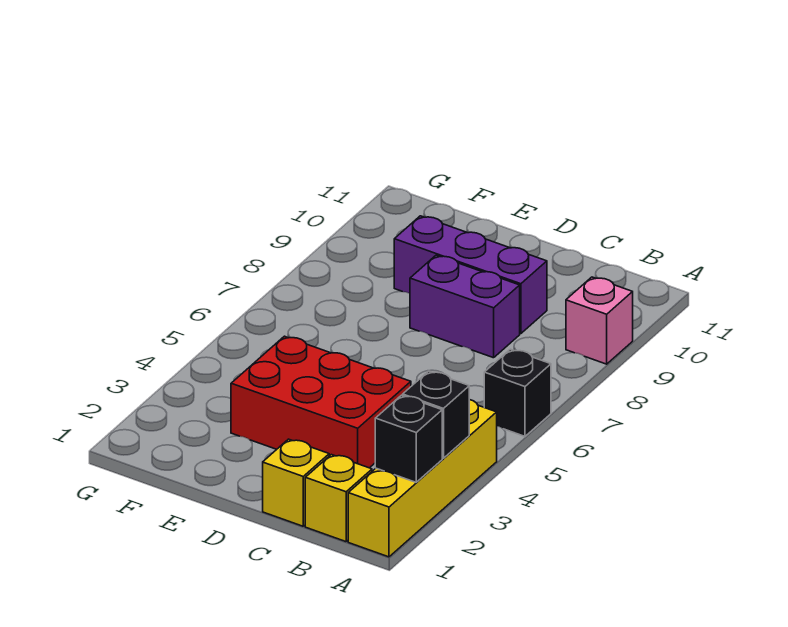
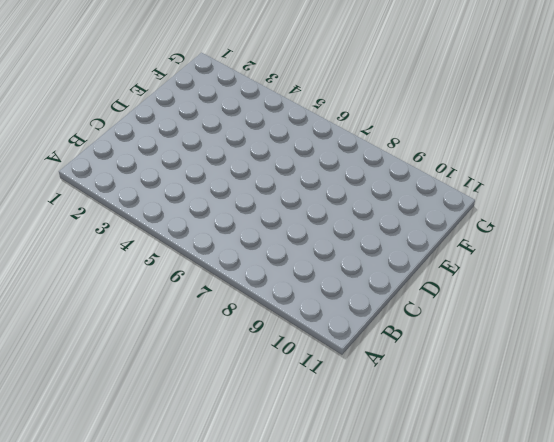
none -> yellow brick A1:A4 level 1
none -> black brick A6 level 1

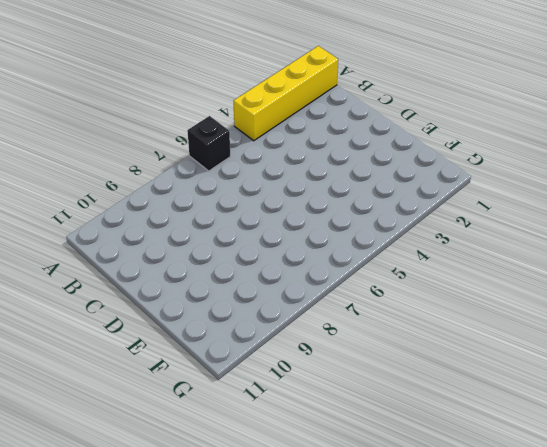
none -> pink brick A9 level 1
none -> yellow brick B1 level 1

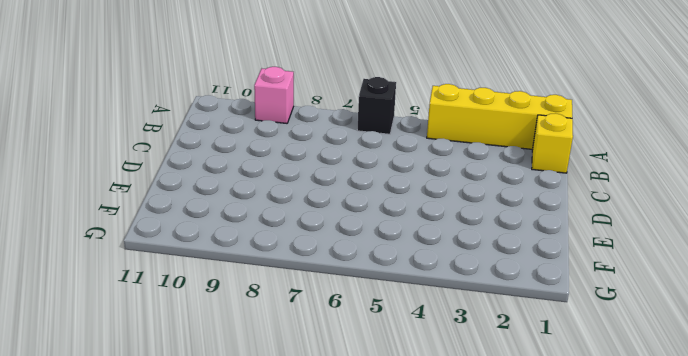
none -> yellow brick C1 level 1
none -> red brick C3:E4 level 1

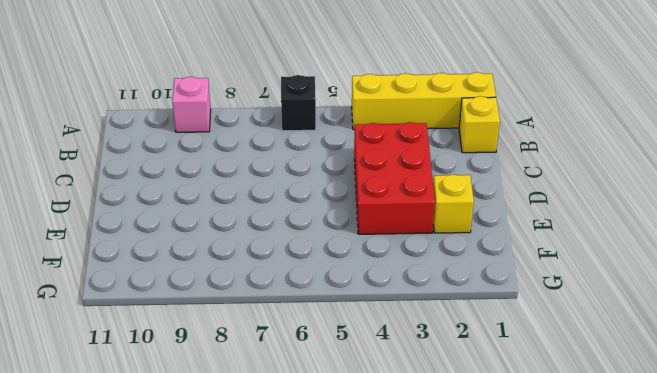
yellow brick E2 level 1 -> yellow brick C1 level 1
none -> purple brick C8:D8 level 1
none -> purple brick C9:E9 level 1

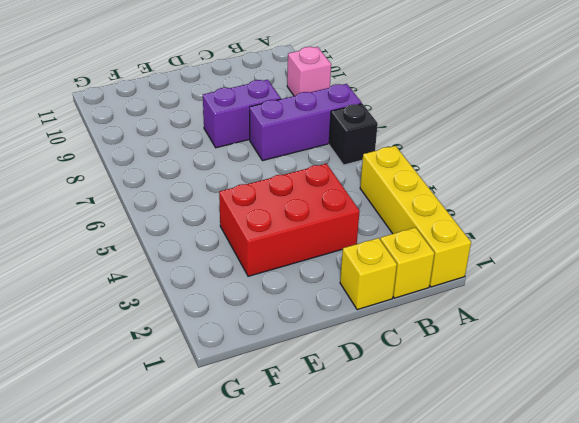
purple brick A7:C7 level 1 -> purple brick C9:E9 level 1
none -> black brick A2 level 2
none -> black brick A3 level 2

